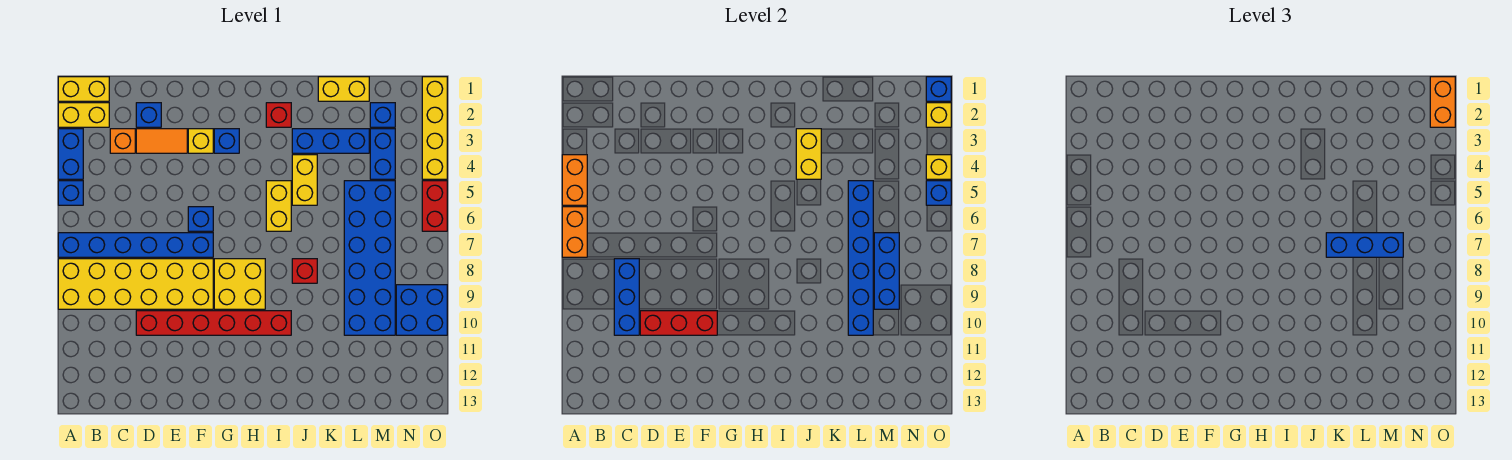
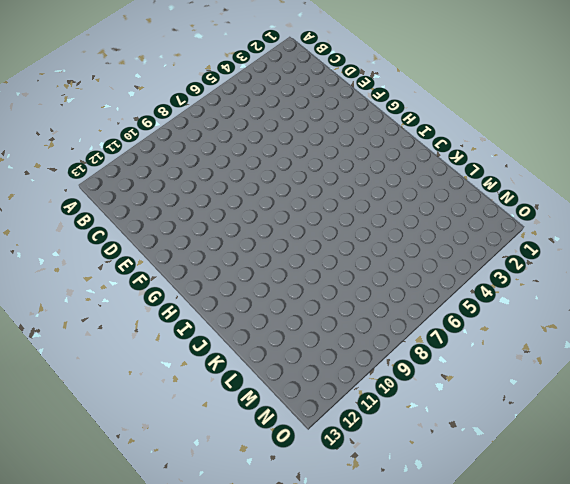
none -> yellow brick A1:B1 level 1
none -> yellow brick A2:B2 level 1
none -> blue brick A3:A4 level 1
none -> blue brick A5 level 1

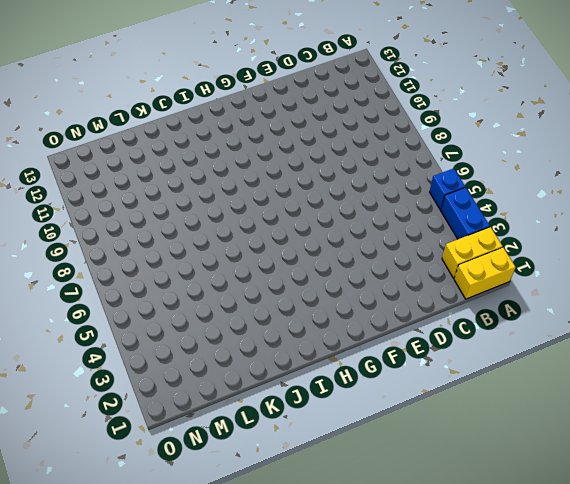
none -> blue brick A7:F7 level 1
none -> yellow brick A8:F9 level 1
none -> orange brick C3 level 1
none -> blue brick D2 level 1

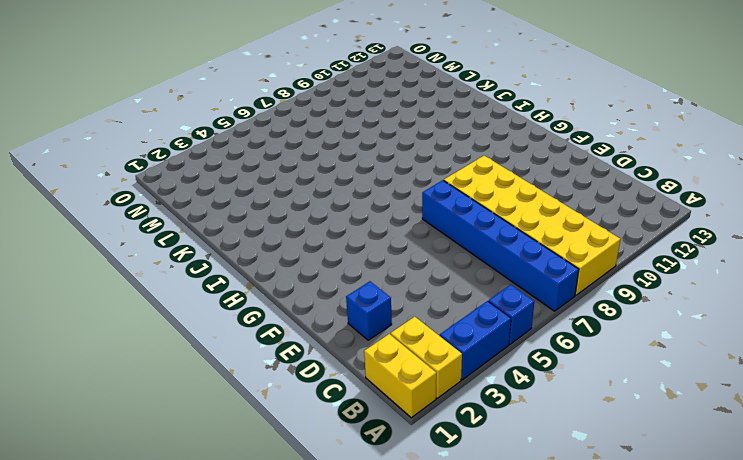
none -> orange brick C3 level 1
none -> orange tile D3:E3 level 1
none -> red brick D10:I10 level 1
none -> yellow brick F3 level 1

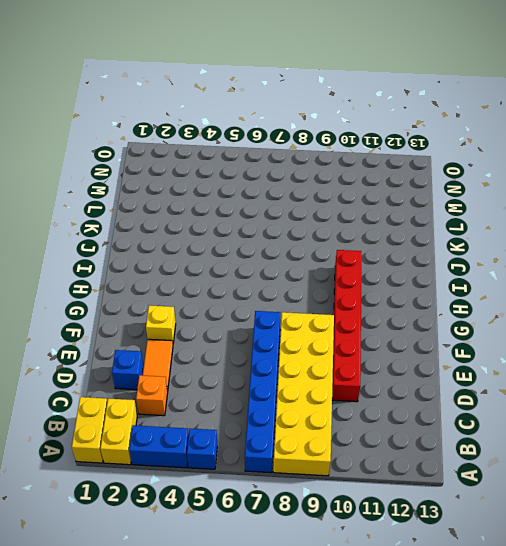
none -> blue brick F6 level 1
none -> blue brick G3 level 1
none -> yellow brick G8:H9 level 1
none -> red brick I2 level 1

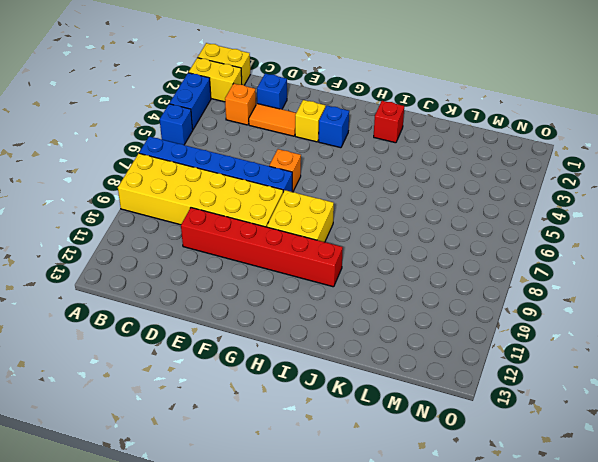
orange brick F6 level 1 -> blue brick F6 level 1
none -> yellow brick I5:I6 level 1
none -> blue brick J3:L3 level 1
none -> yellow brick J4:J5 level 1
none -> red brick J8 level 1

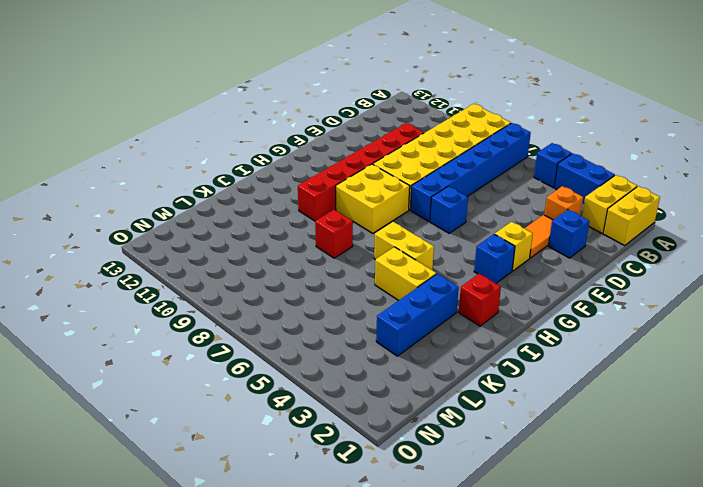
none -> yellow brick K1:L1 level 1
none -> blue brick L5:M10 level 1
none -> blue brick M2 level 1
none -> blue brick M3:M4 level 1

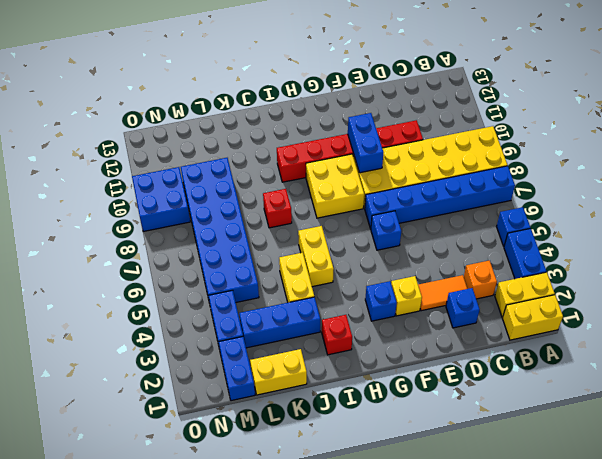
blue brick F9:F10 level 2 -> red brick D10:F10 level 2
blue brick M1:M2 level 1 -> blue brick M2 level 1
none -> yellow brick O1:O4 level 1
none -> red brick O5:O6 level 1
none -> orange brick A4:A5 level 2
none -> orange brick A6:A7 level 2

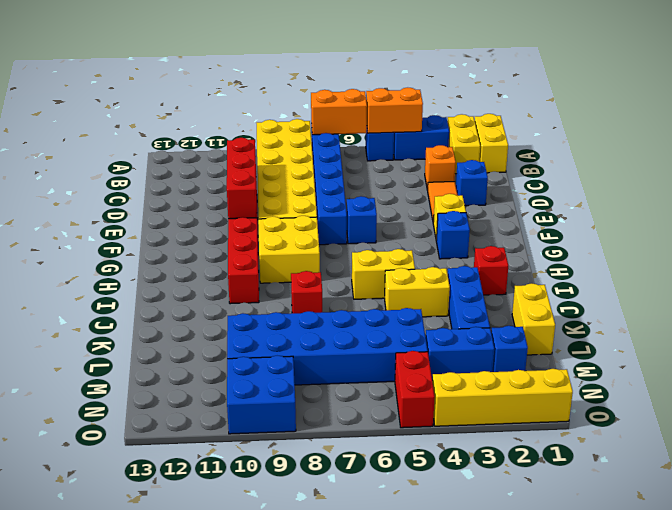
red brick N5:O5 level 1 -> red brick O5:O6 level 1
none -> blue brick C8:C10 level 2
none -> yellow brick J3:J4 level 2
none -> blue brick L5:L10 level 2
none -> blue brick M7:M9 level 2

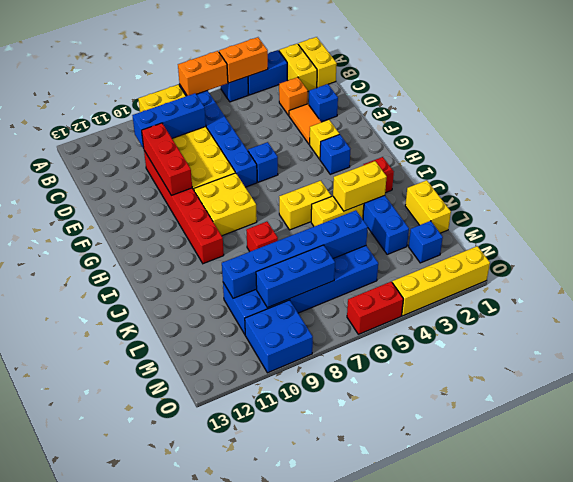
none -> blue brick M3:M4 level 1
none -> blue brick O1 level 2
none -> yellow brick O2 level 2
none -> yellow brick O4 level 2

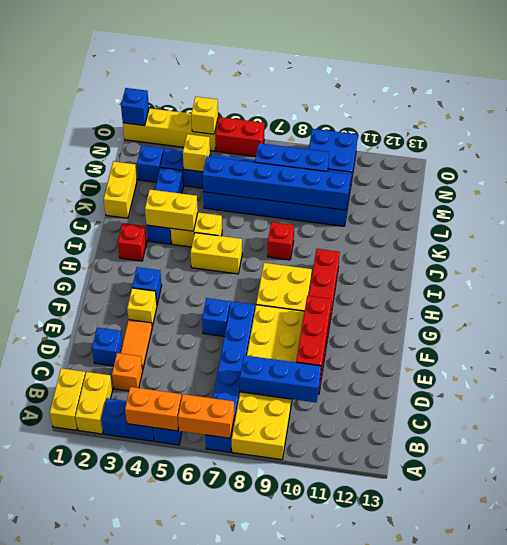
yellow brick M4 level 2 -> yellow brick O2 level 2
none -> blue brick O5 level 2
none -> blue brick K7:M7 level 3
none -> orange brick O1:O2 level 3

